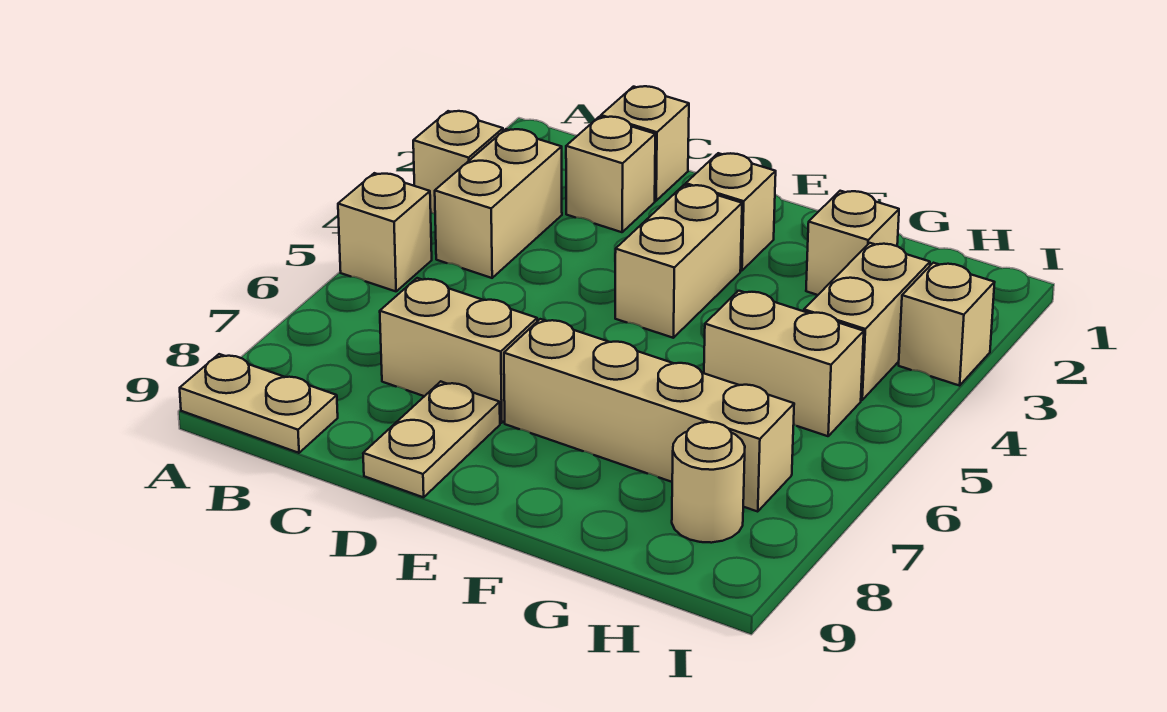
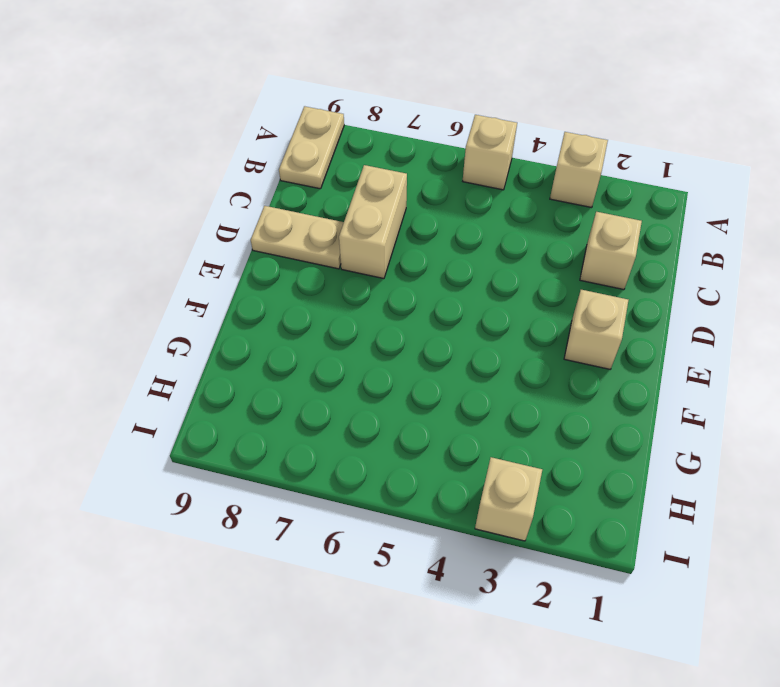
none -> tan brick B3:B4 level 1
none -> tan brick C1 level 1
none -> tan brick E3:E4 level 1

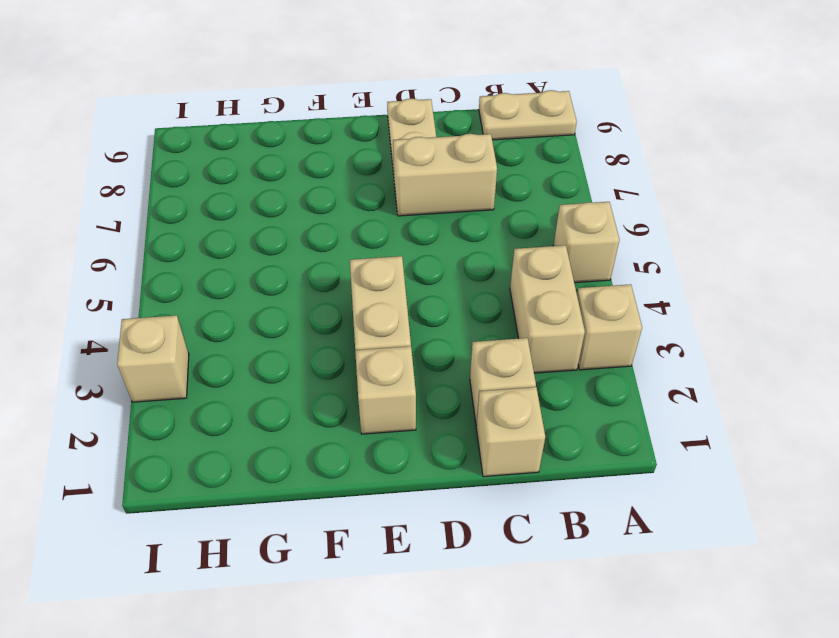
none -> tan brick E7:H7 level 1
none -> tan brick G2 level 1
none -> tan brick G5:H5 level 1

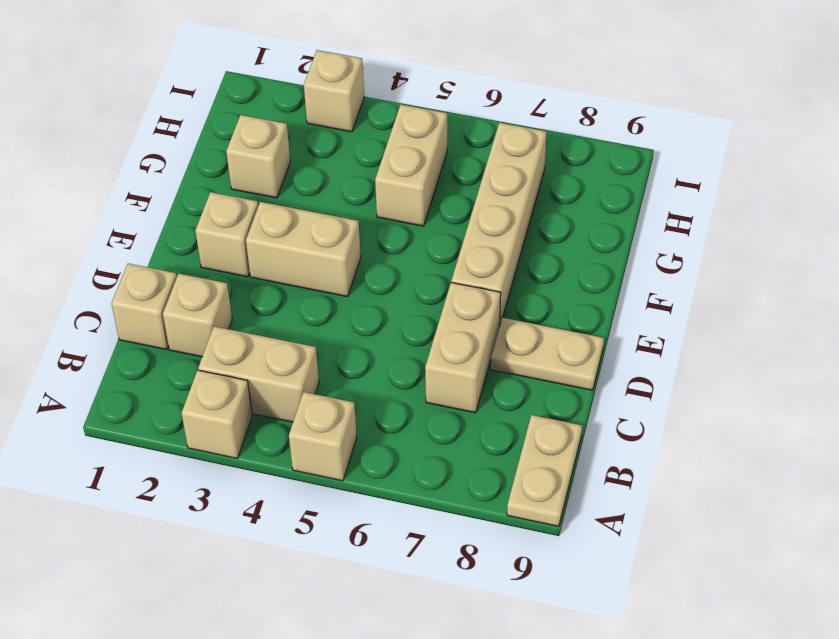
none -> tan brick H3:H4 level 1
none -> tan round brick H8 level 1

